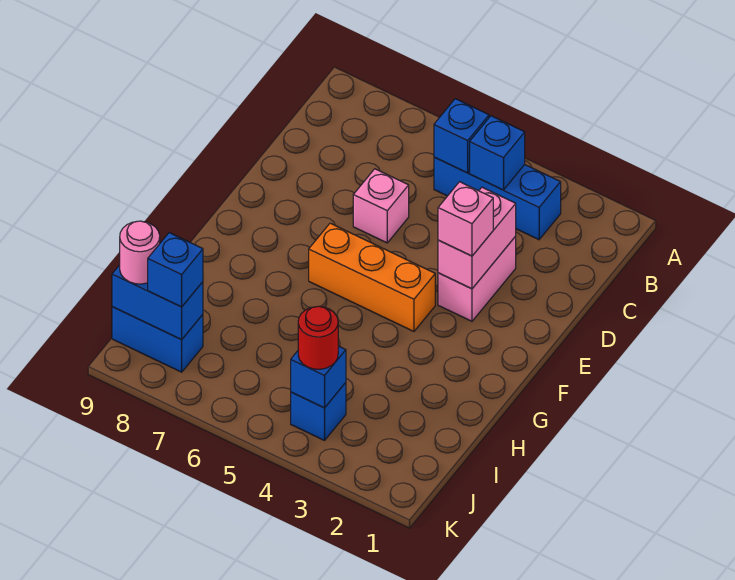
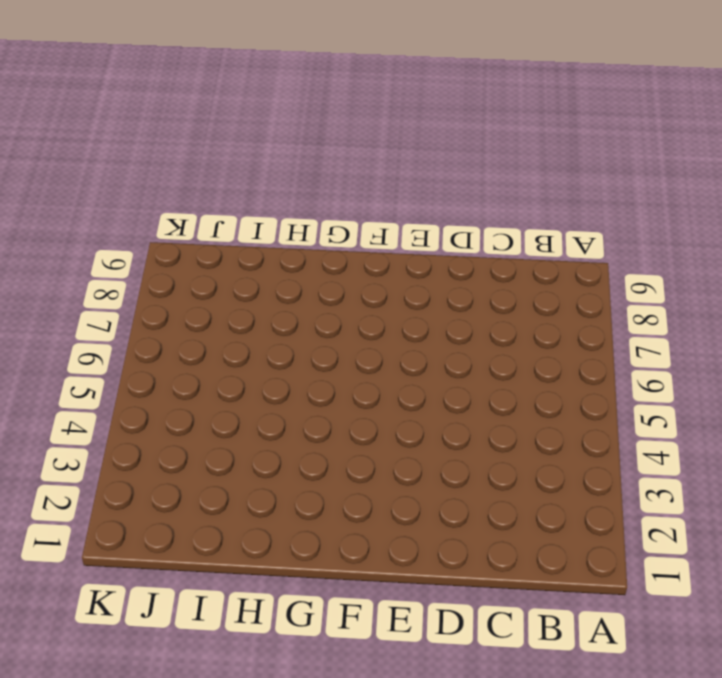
none -> blue brick B3:B5 level 1
none -> pink brick D3:E3 level 1
none -> pink brick D6 level 1

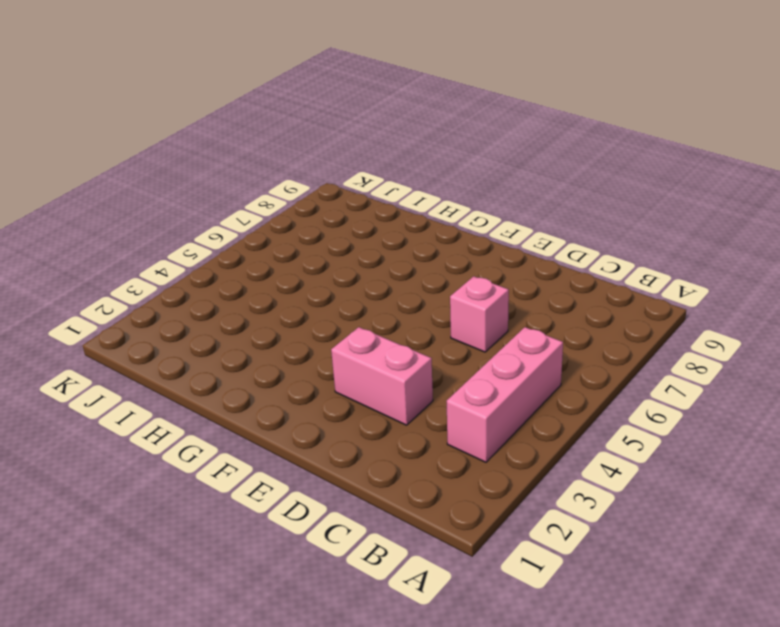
pink brick B3:B5 level 1 -> blue brick B3:B5 level 1
none -> orange brick F4:F6 level 1
none -> blue brick J4 level 1
none -> blue brick J8:J9 level 1

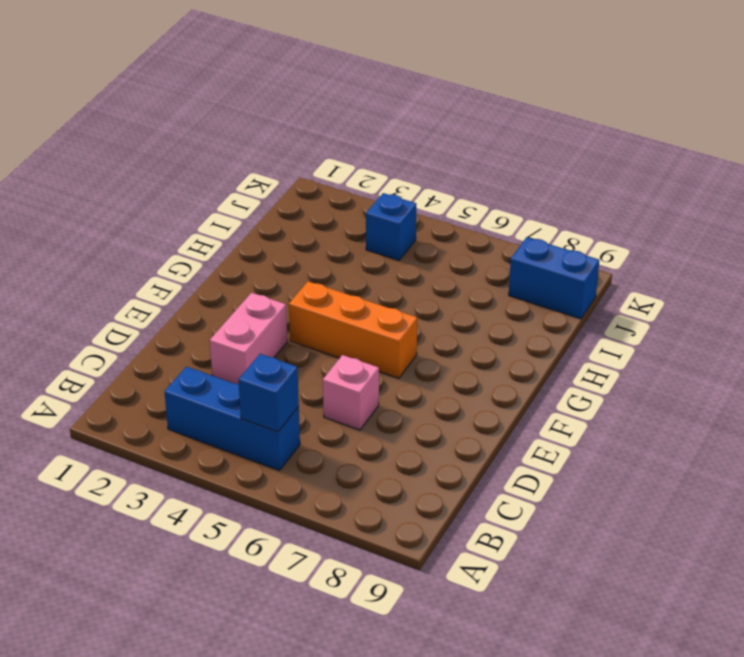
none -> blue brick B4 level 2
none -> pink brick D3:E3 level 2
none -> blue brick J4 level 2

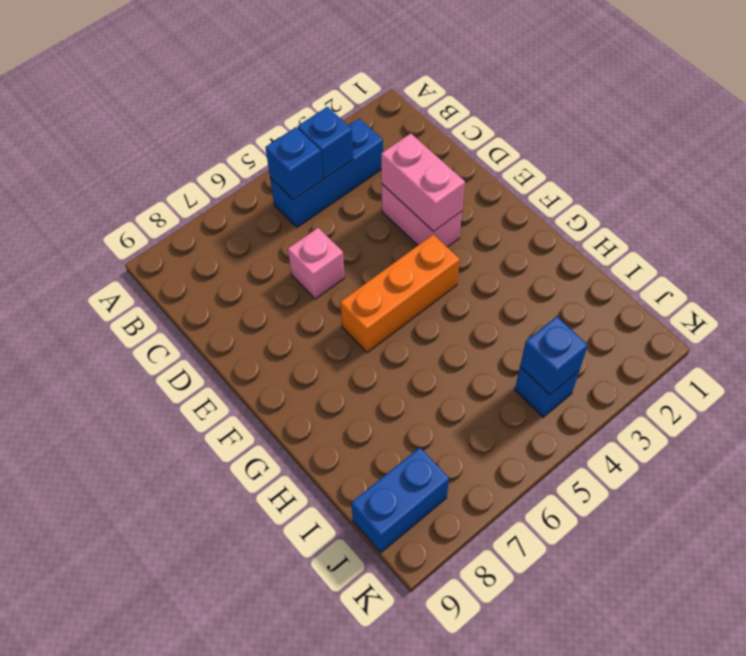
none -> blue brick J8:J9 level 2
none -> pink brick E3 level 3
none -> red round brick J4 level 3

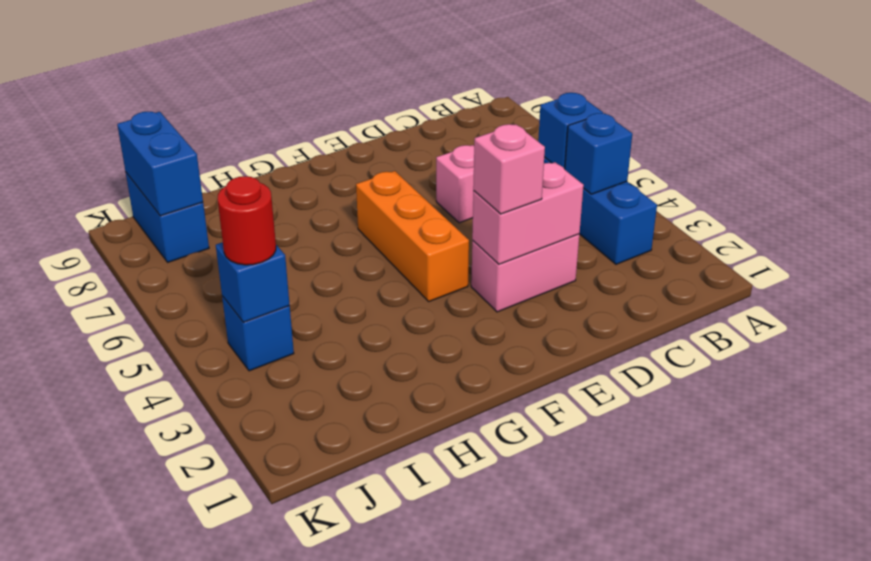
none -> blue brick J8 level 3
none -> pink round brick J9 level 3

